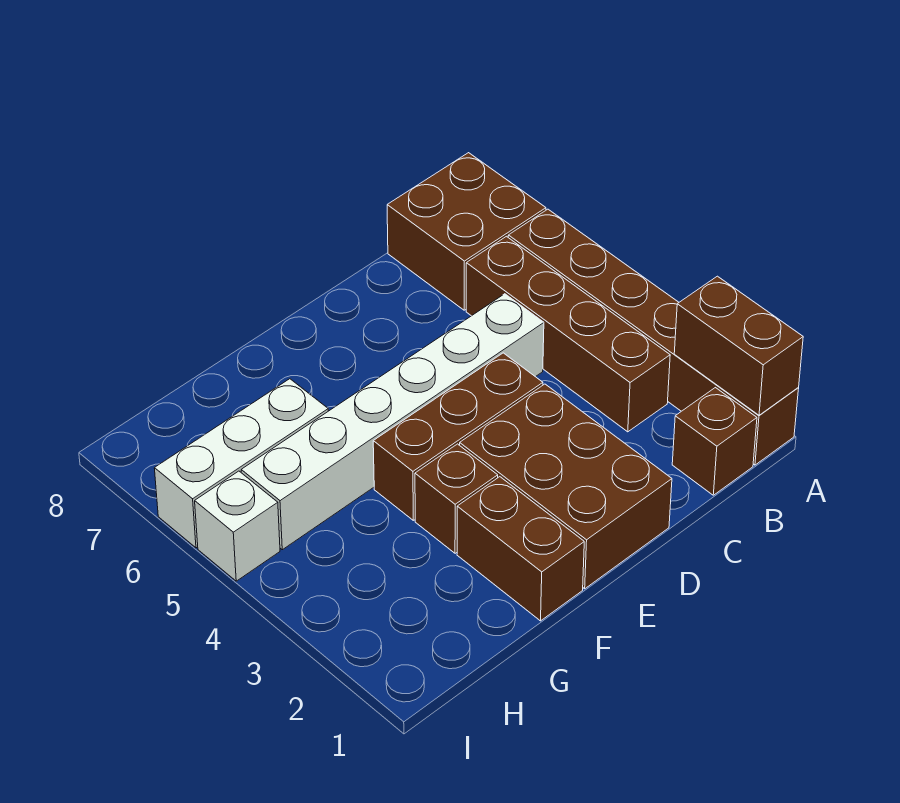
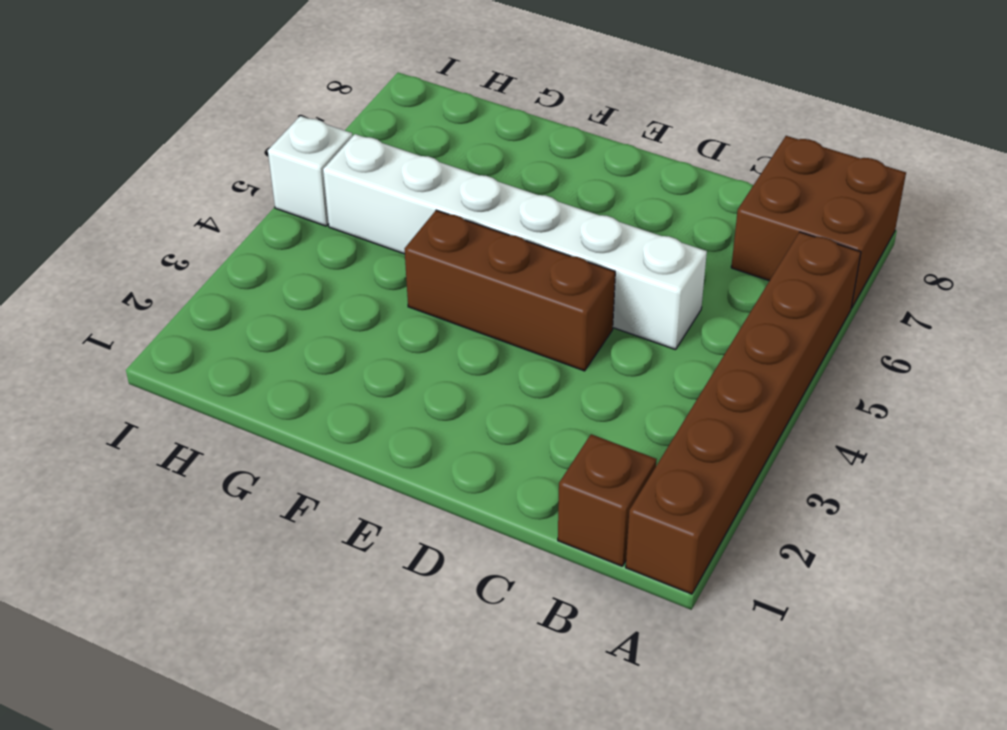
none -> brown brick B3:B6 level 1
none -> brown brick D1:E3 level 1
none -> brown brick F1:F2 level 1

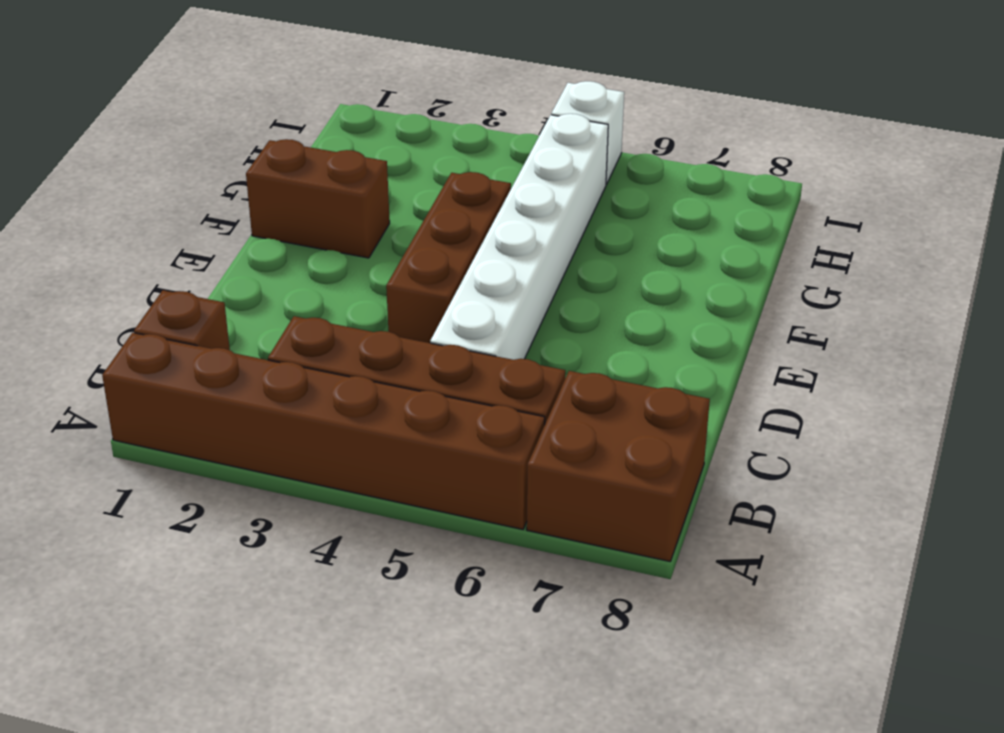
none -> brown brick D1:E3 level 1
none -> brown brick F3 level 1
none -> white brick G6:I6 level 1

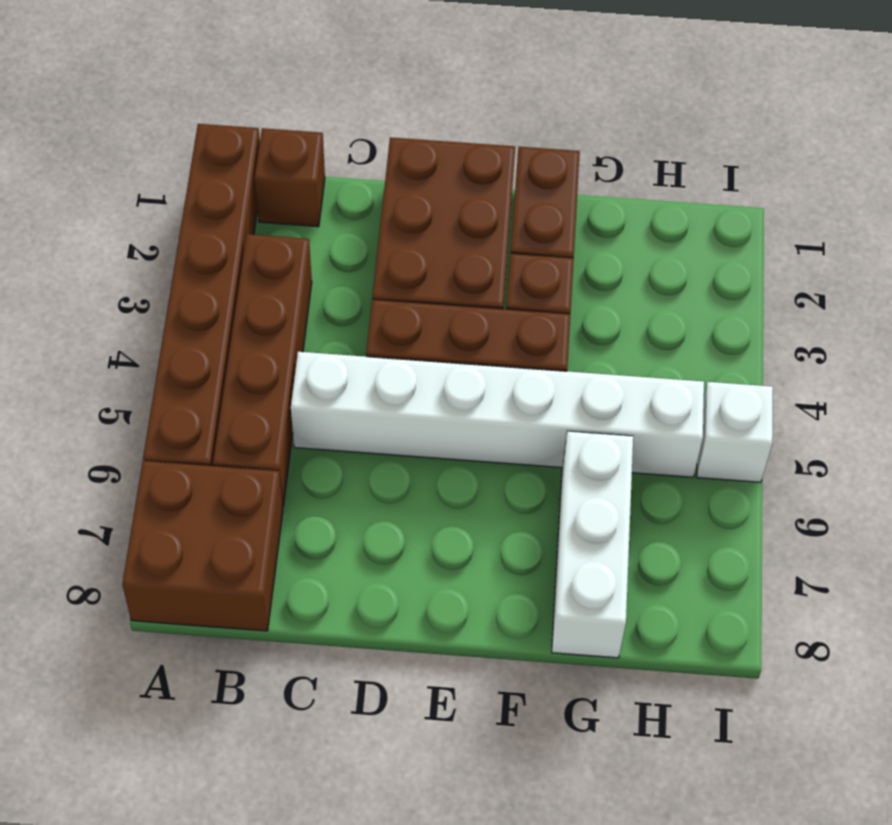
white brick G6:G8 level 1 -> white brick G6:I6 level 1
none -> brown brick A1:A2 level 2

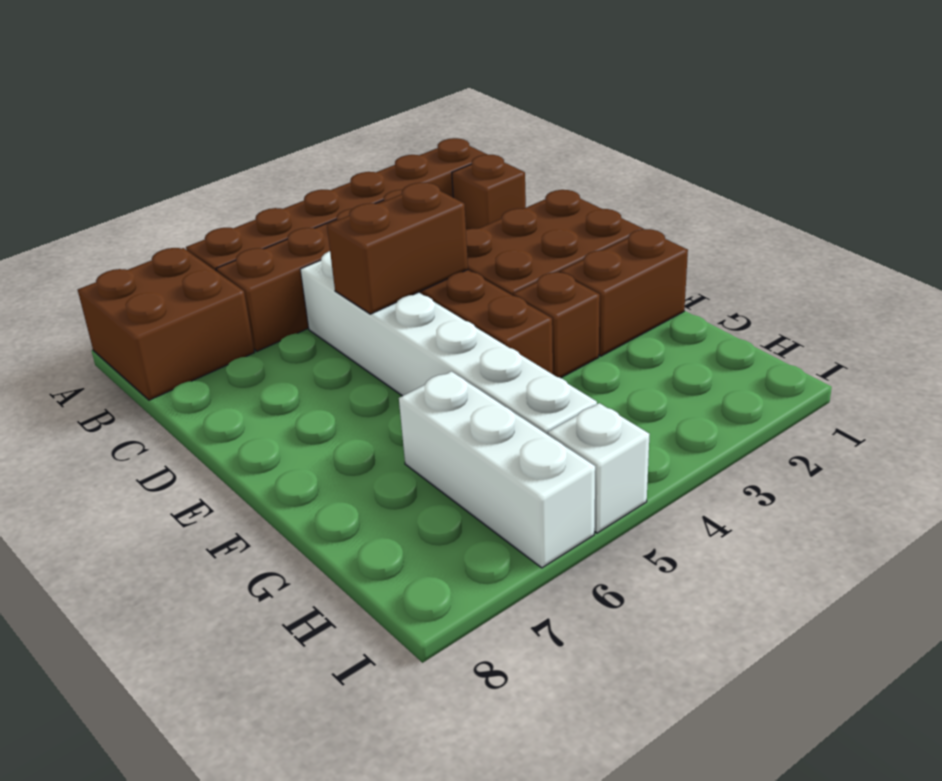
brown brick D4:D5 level 2 -> brown brick A1:A2 level 2

